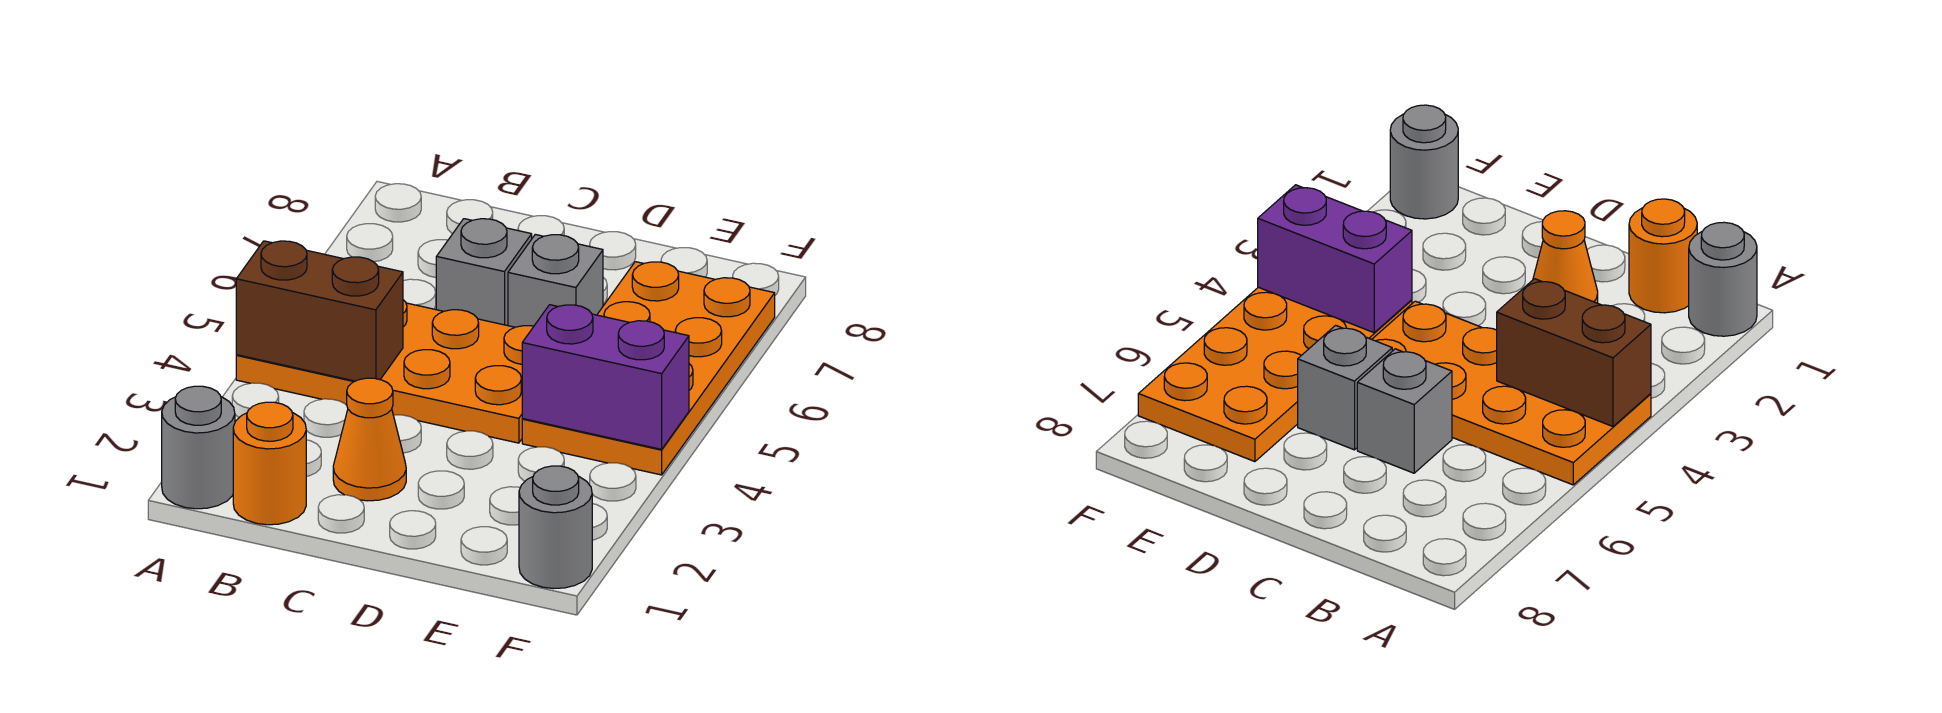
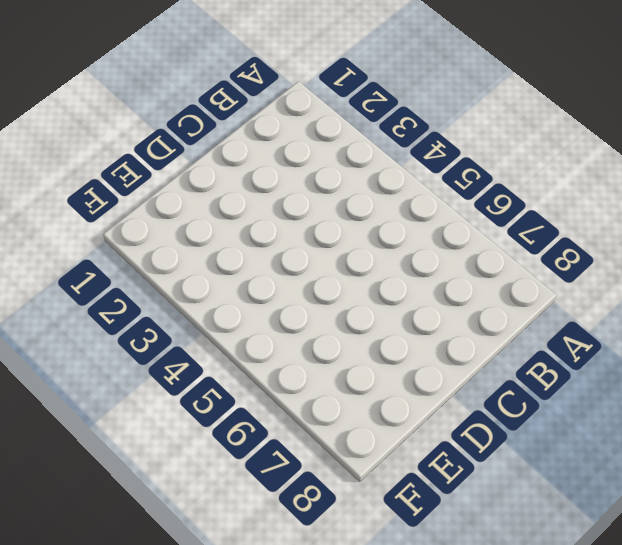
none -> grey round brick A1 level 1
none -> orange plate A4:D5 level 1

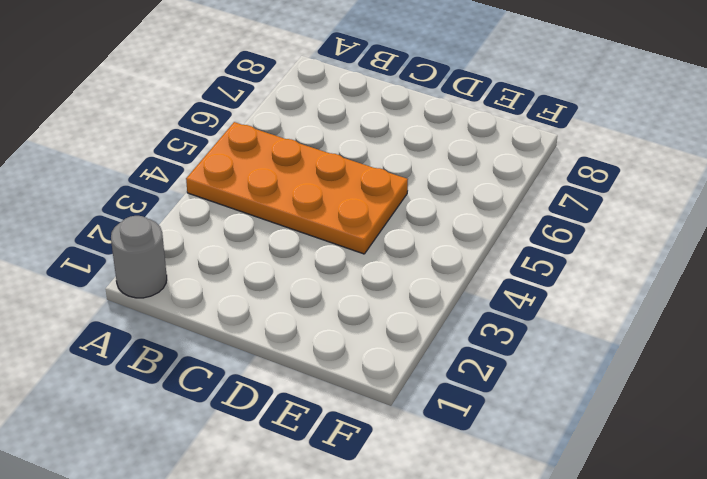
none -> orange round brick B1 level 1
none -> orange cone C2 level 1

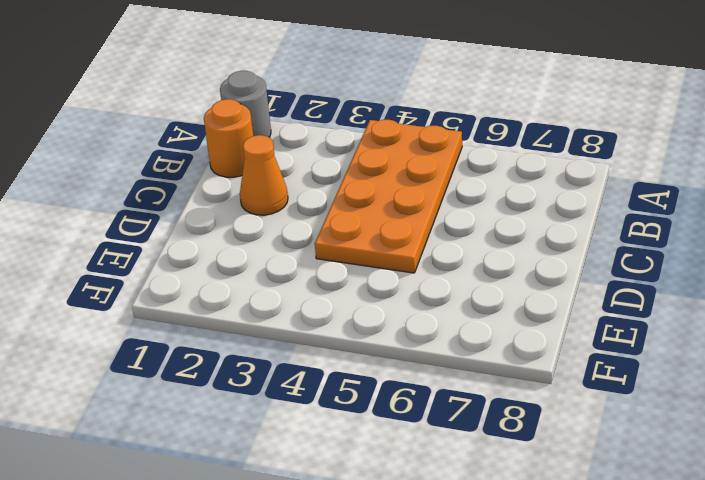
none -> grey brick C6 level 1
none -> grey brick D6 level 1

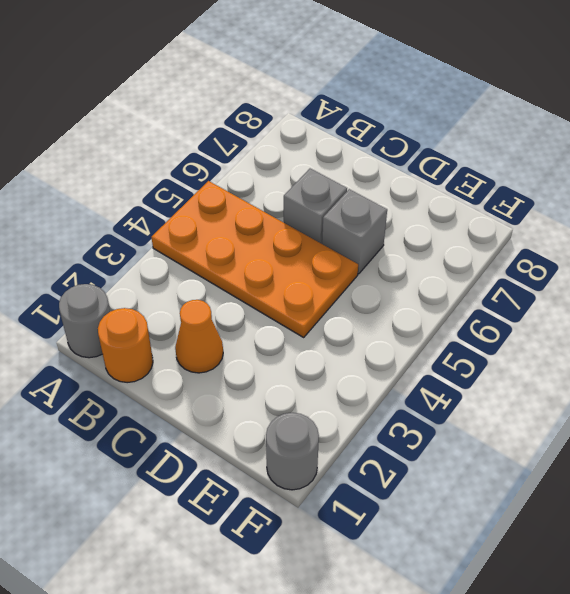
none -> orange plate E4:F7 level 1
none -> brown brick A4:B4 level 2

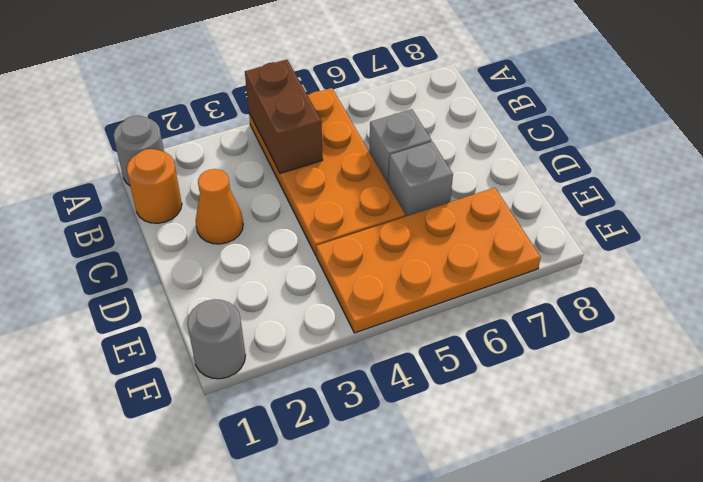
none -> purple brick E4:F4 level 2

